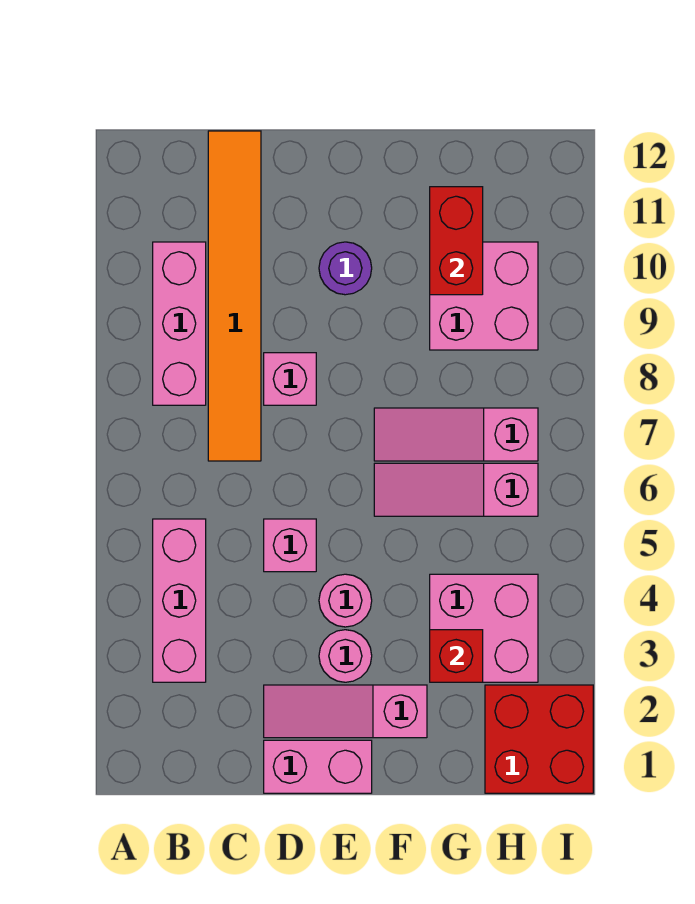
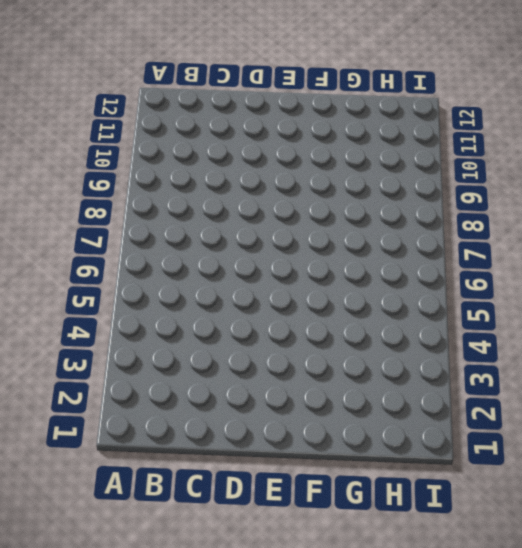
none -> pink brick B3:B5 level 1
none -> pink brick B8:B10 level 1
none -> orange tile C7:C12 level 1

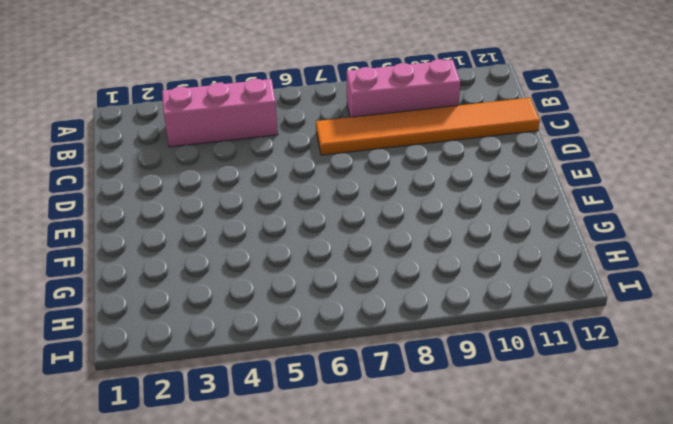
none -> pink brick D1:E1 level 1
none -> pink slope D2:F2 level 1 top F
none -> pink brick D5 level 1

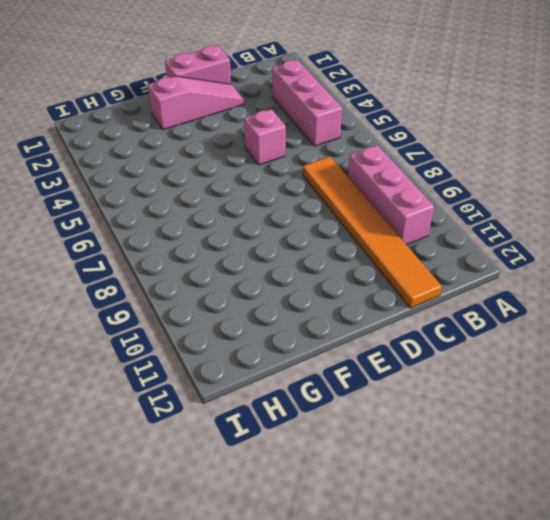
none -> pink brick D8 level 1
none -> pink round brick E3 level 1
none -> pink round brick E4 level 1

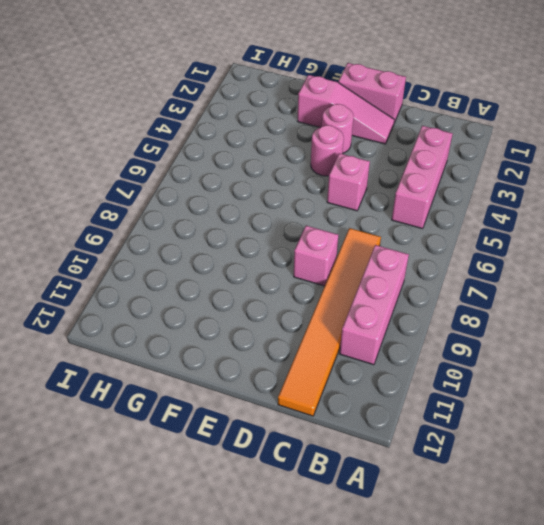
none -> purple round brick E10 level 1
none -> pink slope F6:H6 level 1 top H
none -> pink slope F7:H7 level 1 top H

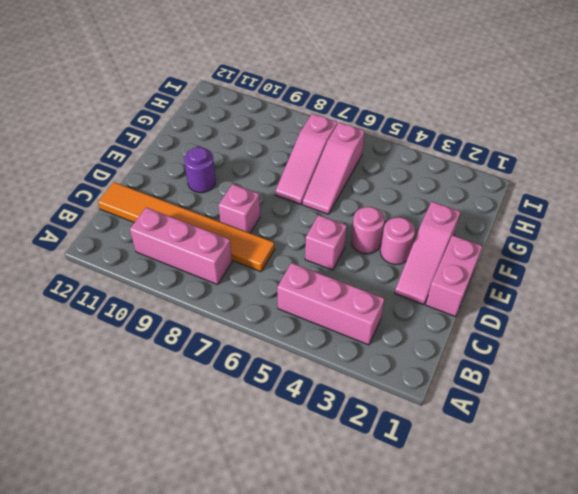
none -> pink brick G3:H4 level 1
none -> pink brick G9:H10 level 1
none -> red brick H1:I2 level 1

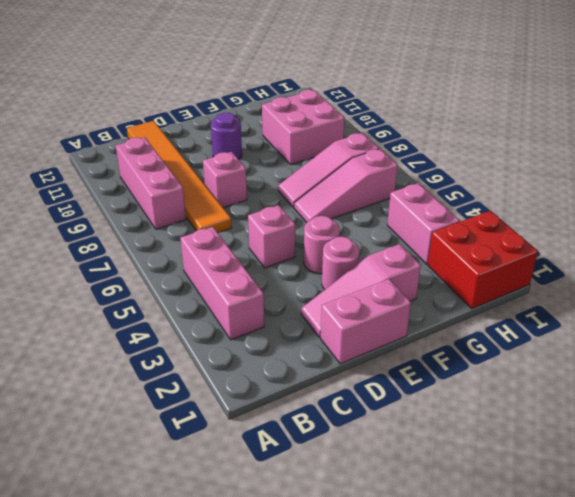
pink brick H3:H4 level 1 -> pink brick G3:H4 level 1
none -> red brick G3 level 2
none -> red brick G10:G11 level 2

